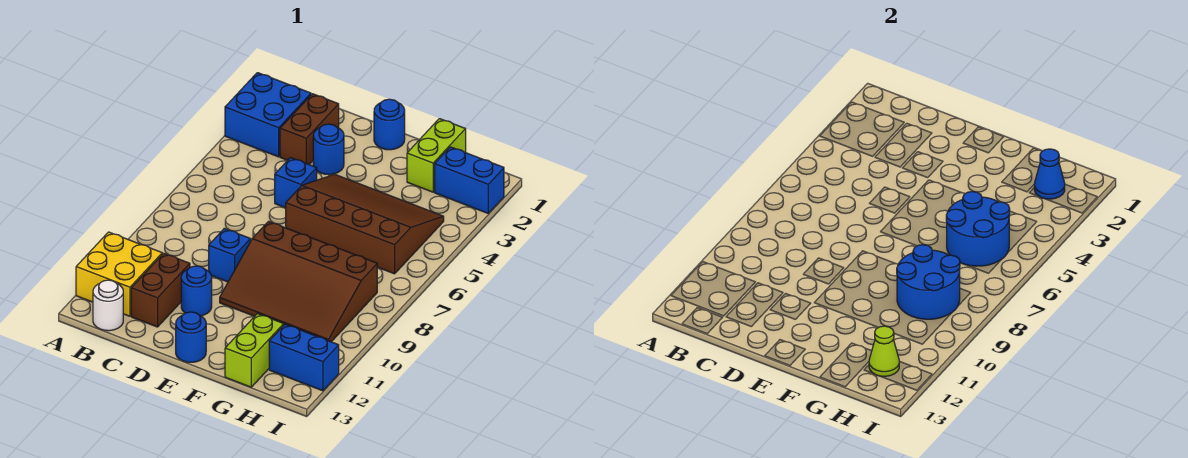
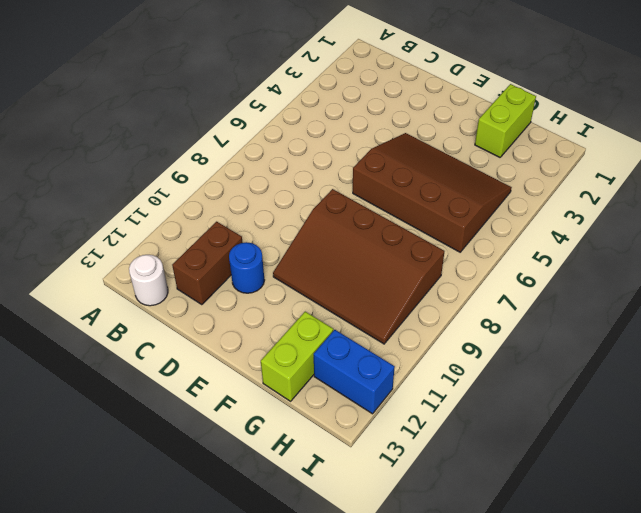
none -> blue brick A2:B3 level 1
none -> yellow brick A11:B12 level 1
none -> brown brick C2:C3 level 1

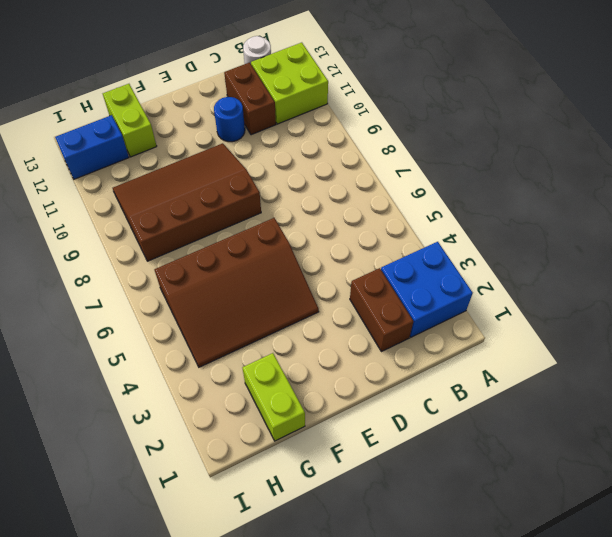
lime brick A11:B12 level 1 -> yellow brick A11:B12 level 1
none -> blue round brick D3 level 1
none -> blue brick D5 level 1
none -> blue brick D9 level 1

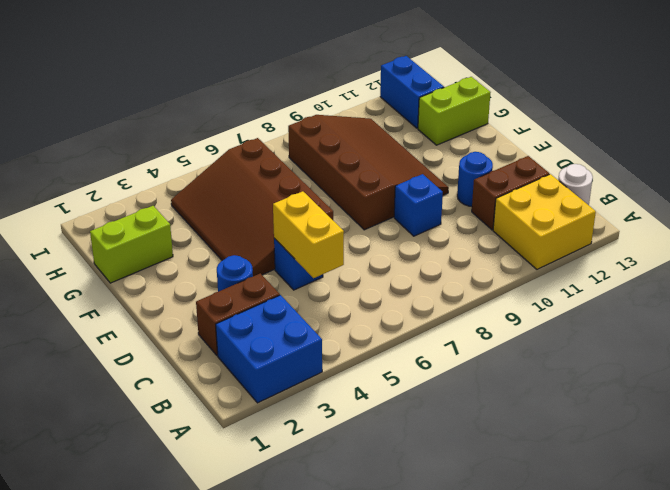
yellow brick C5:D5 level 2 -> none
none -> blue round brick E1 level 1
none -> blue round brick E13 level 1
none -> blue brick H2:I2 level 1

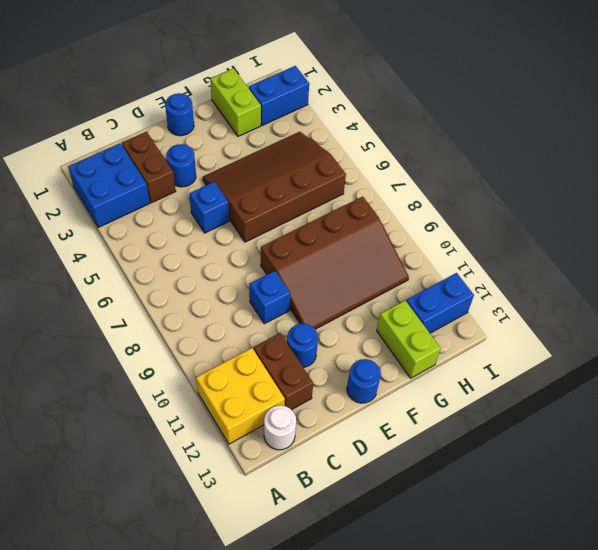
none -> blue round brick G5:H6 level 2
none -> blue round brick G8:H9 level 2
none -> blue cone H2 level 2

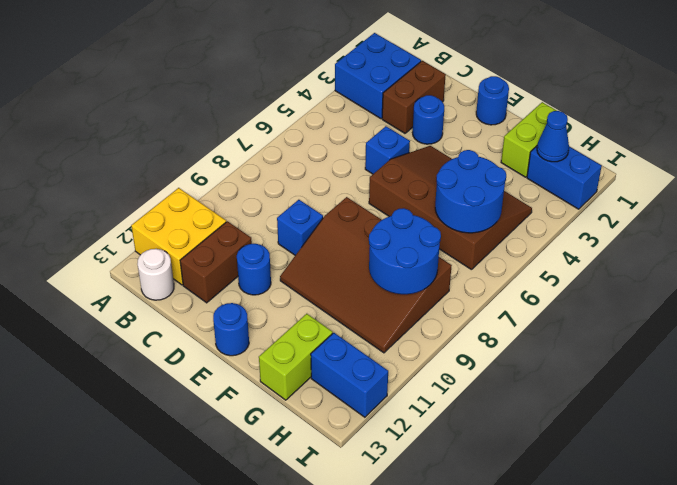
none -> lime cone H12 level 2

